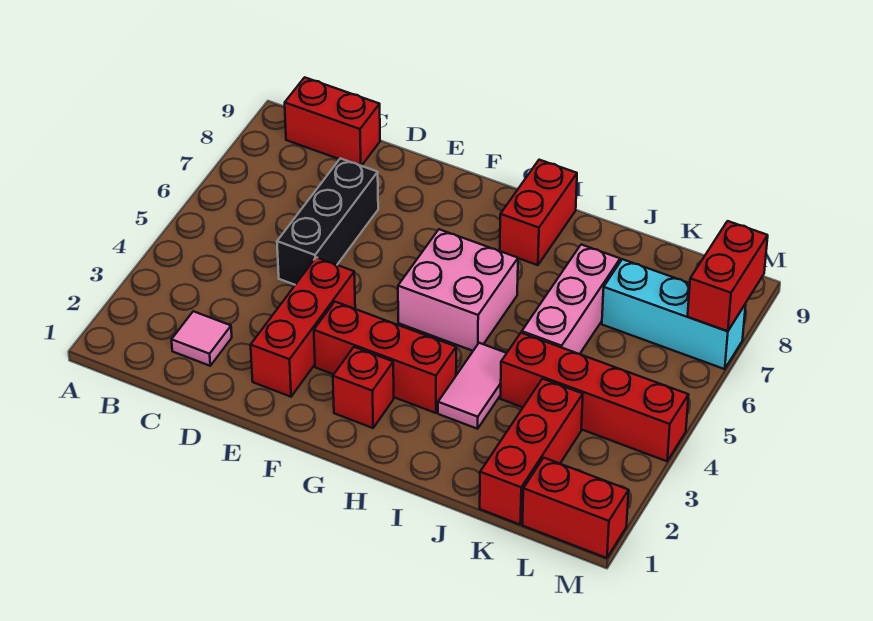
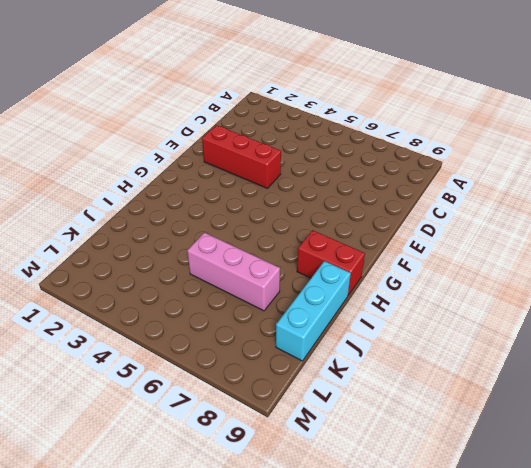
cyan brick I9:K9 level 1 -> cyan brick K7:M7 level 1
none -> red brick B9:C9 level 1
none -> pink tile C2 level 1
none -> black brick D5:D7 level 1

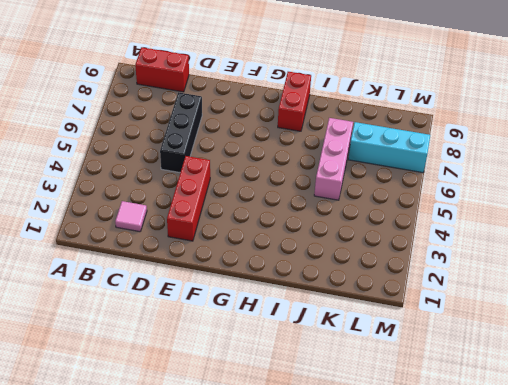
none -> red brick F3:H3 level 1
none -> red brick G2 level 1
none -> pink brick G5:H6 level 1

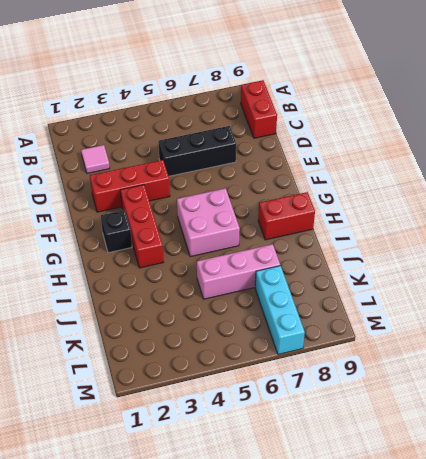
black brick G2 level 1 -> red brick G2 level 1
none -> pink tile I3:I4 level 1
none -> red brick J4:M4 level 1
none -> red brick K1:K3 level 1

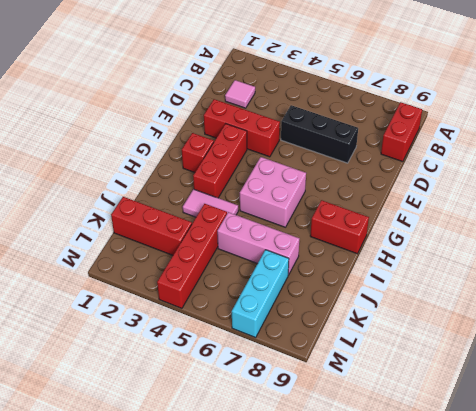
none -> red brick L1:M1 level 1
none -> red brick M7:M8 level 2

